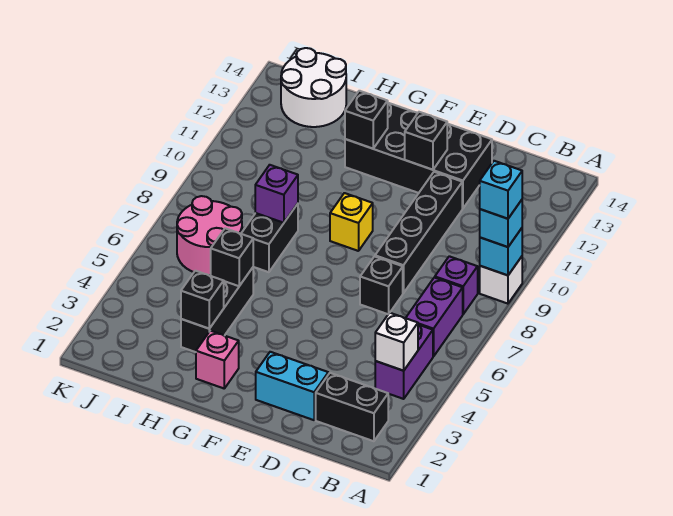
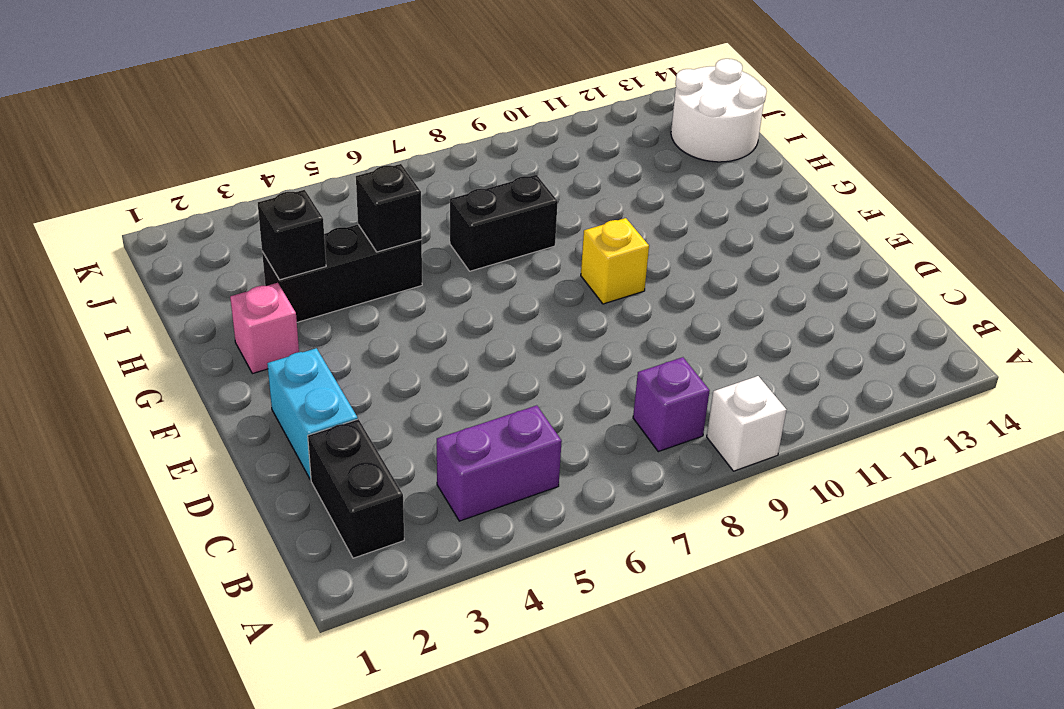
none -> purple brick B6:B7 level 1
none -> black brick D7 level 1
none -> black brick D8:D11 level 1

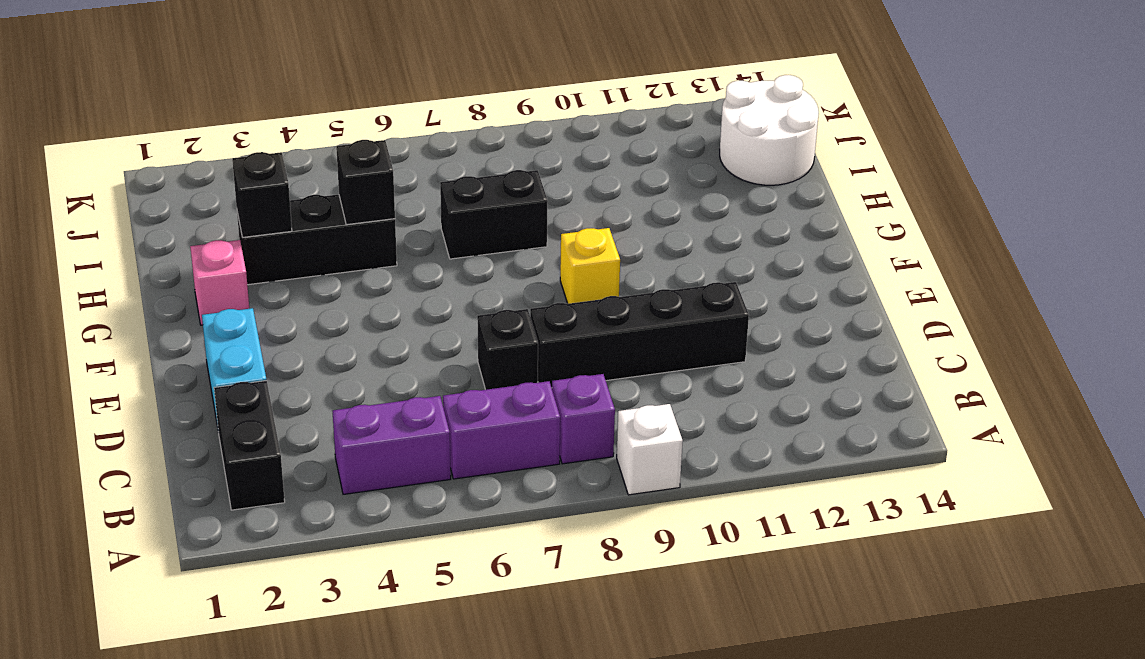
none -> black brick D12:G13 level 1
none -> pink round brick I6:J7 level 1
none -> cyan brick A9 level 2

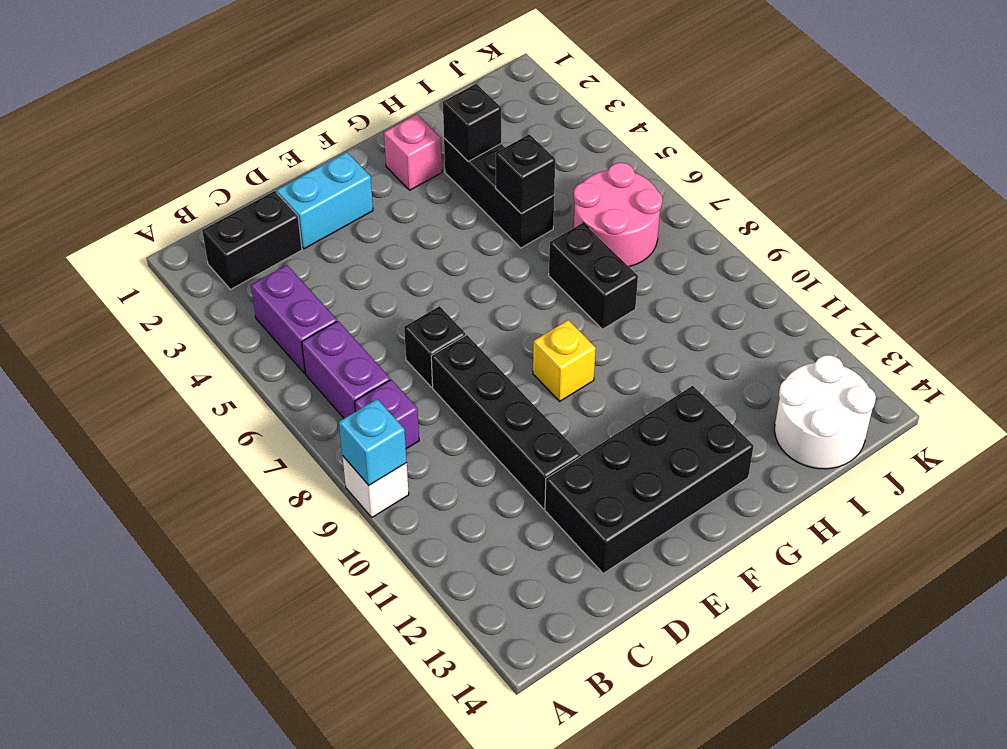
none -> white brick B4 level 2
none -> black brick E12 level 2
none -> black brick G12 level 2

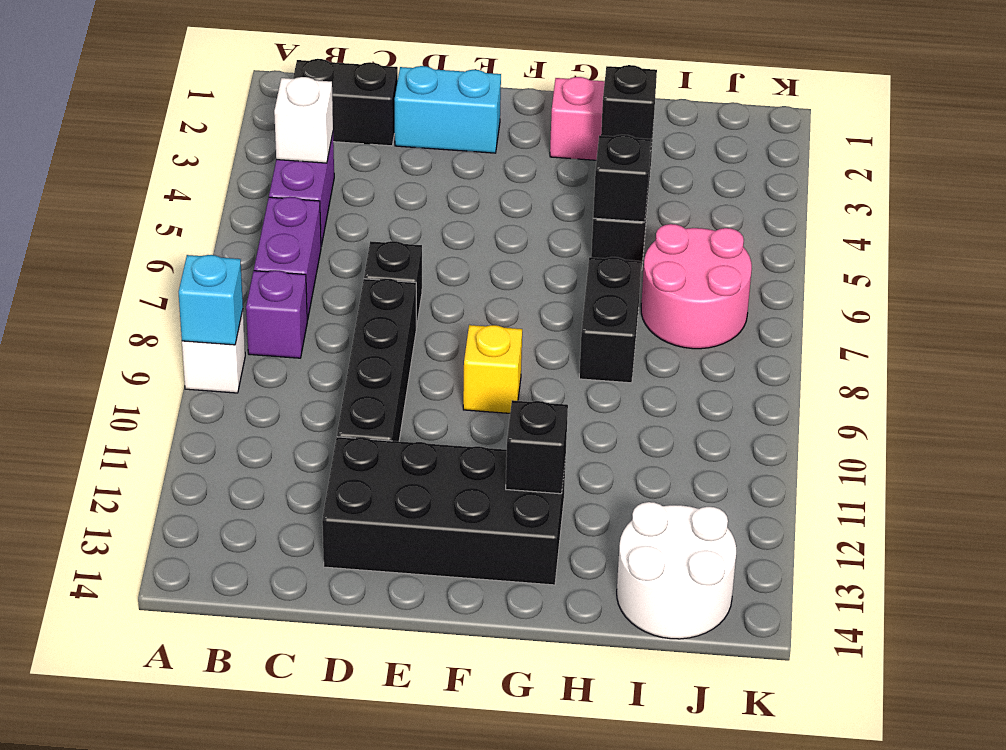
none -> black brick E12 level 2
none -> purple brick H8 level 2
none -> cyan brick A9 level 3

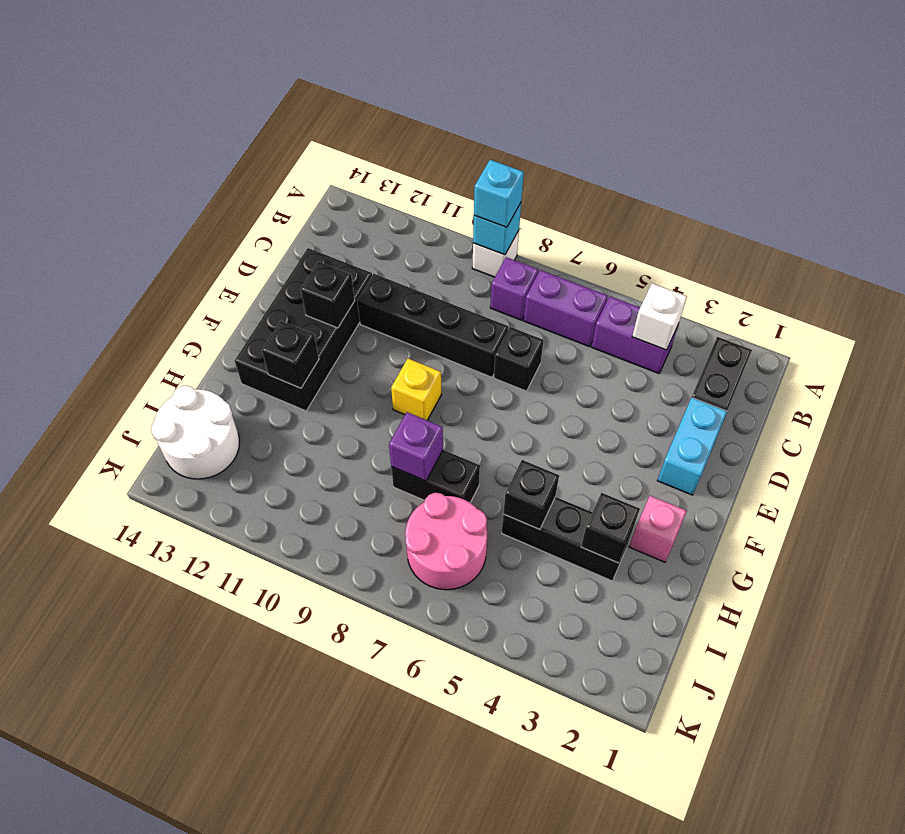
none -> cyan brick A9 level 4

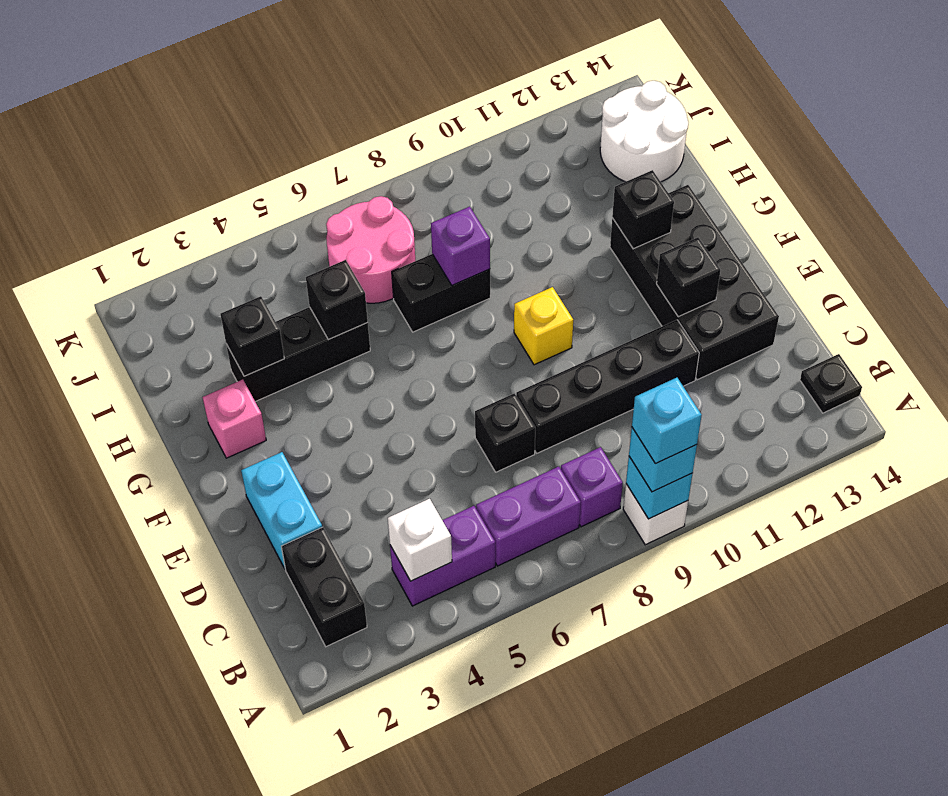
black plate B14 level 1 -> none

